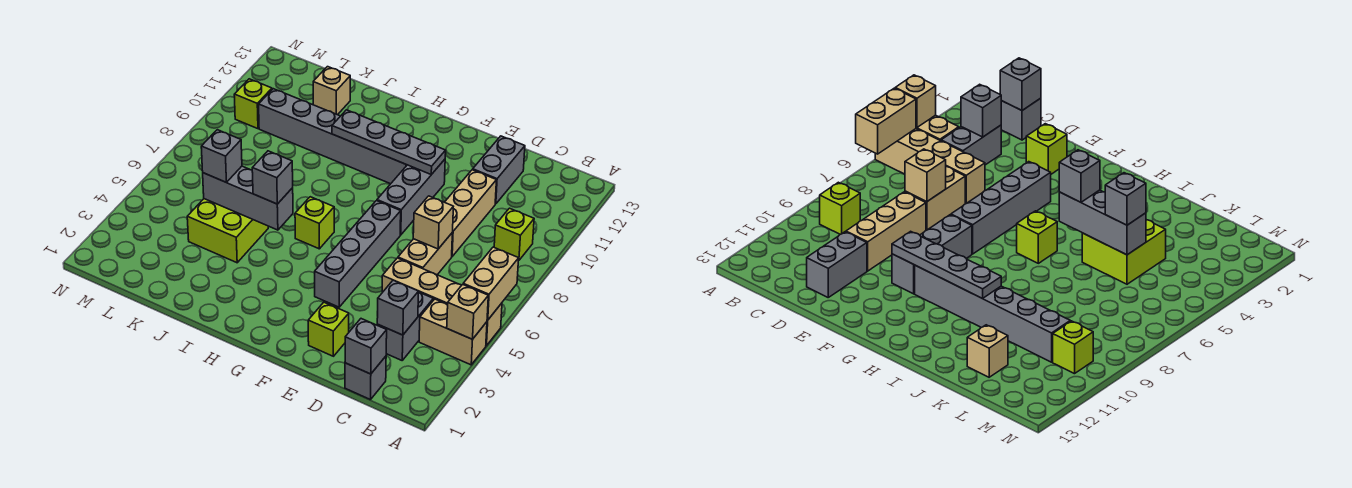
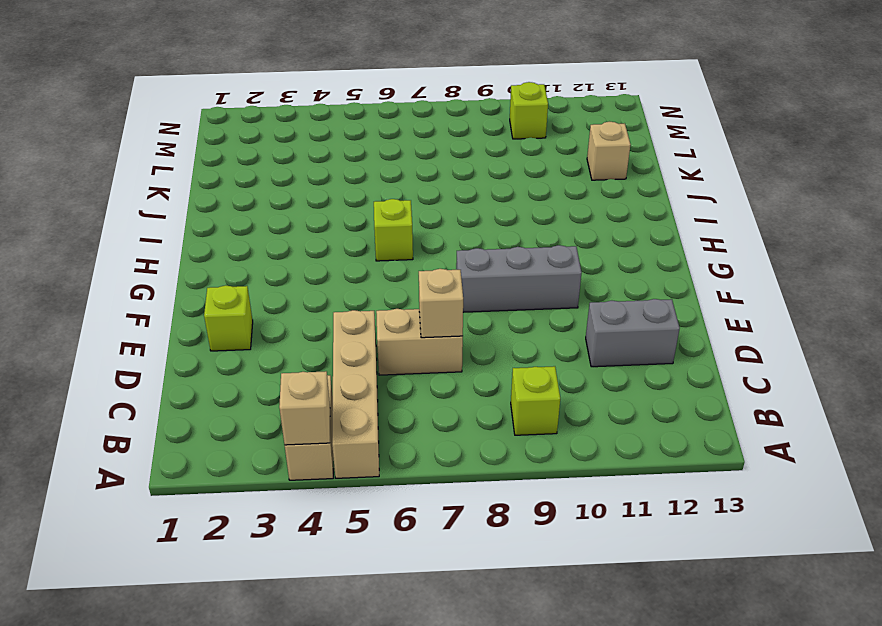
none -> grey brick C1 level 1
none -> grey brick C3:C4 level 1
none -> tan brick D8:D10 level 1

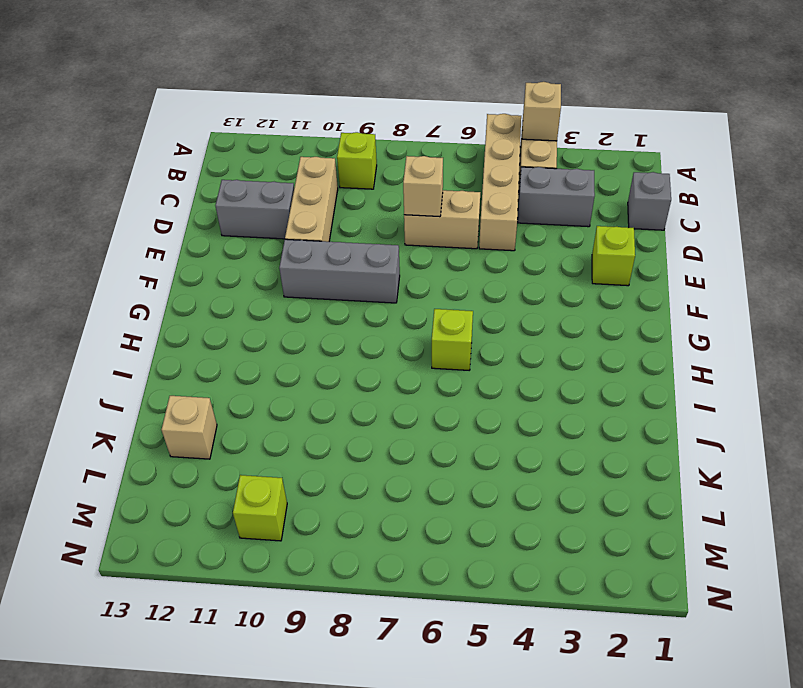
tan brick C10:E10 level 1 -> tan brick D8:D10 level 1
none -> grey brick F4:F7 level 1
none -> grey brick G10:L10 level 1
none -> lime brick J4:K5 level 1

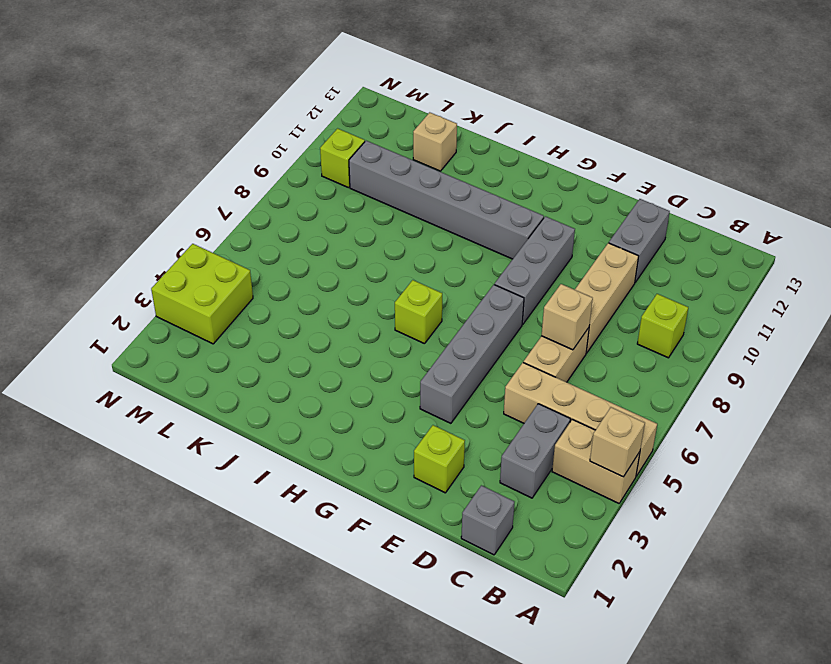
lime brick M3:N4 level 1 -> lime brick J4:K5 level 1
none -> tan brick A5:A6 level 2
none -> grey brick C1 level 2
none -> grey brick C3 level 2

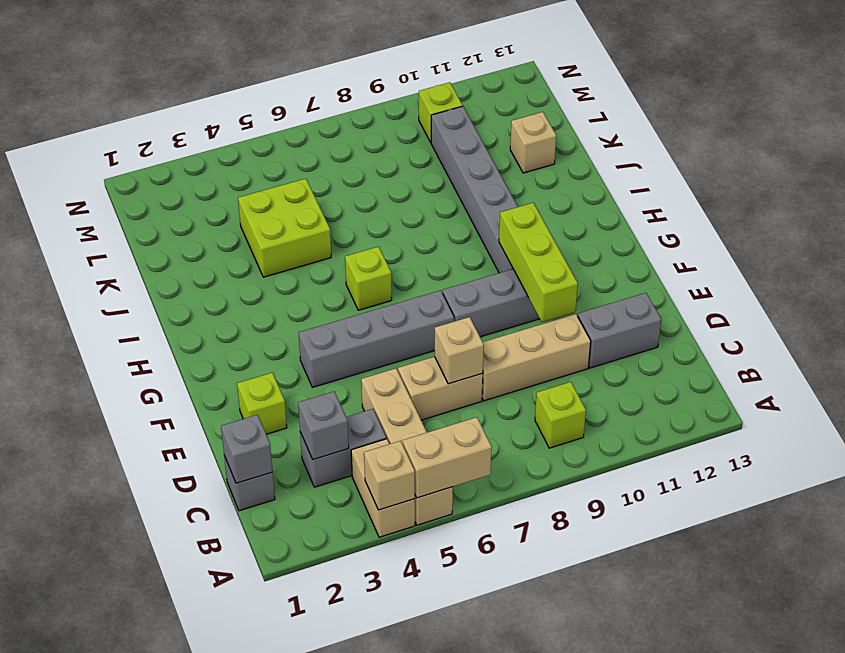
lime brick E10:G10 level 2 -> grey plate F10:I10 level 2
none -> grey brick I5:K5 level 2
none -> grey brick I5 level 3
none -> grey brick K5 level 3

